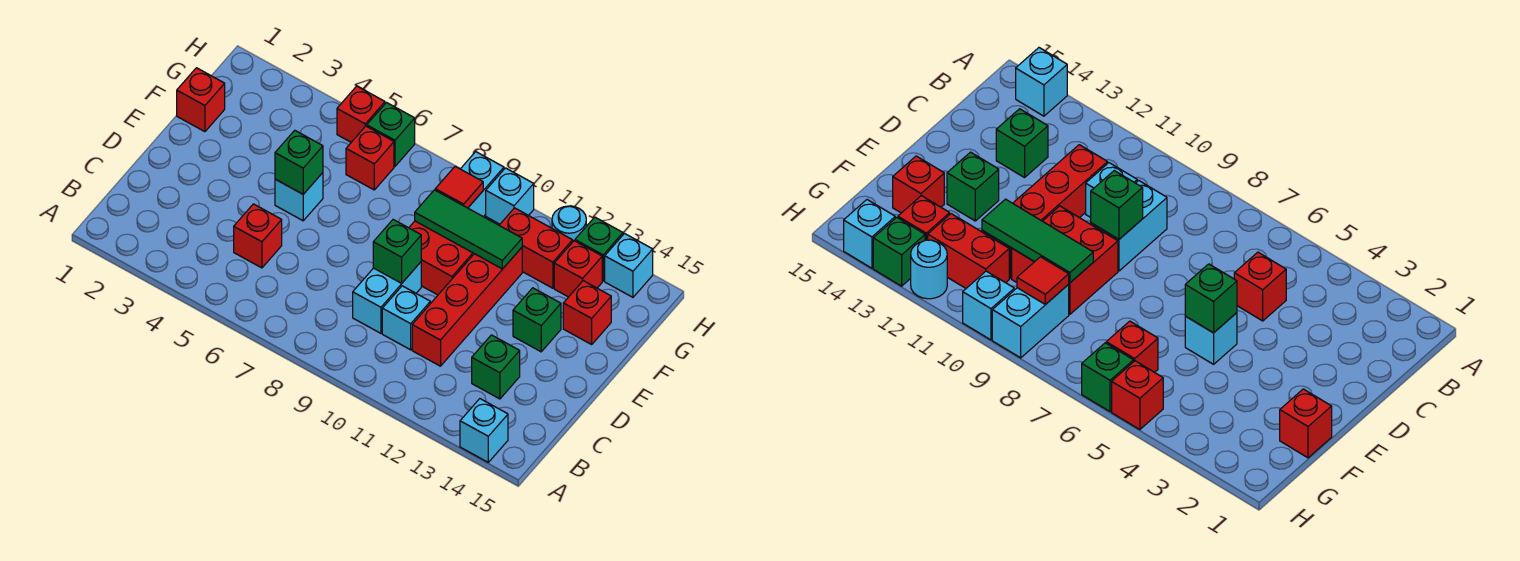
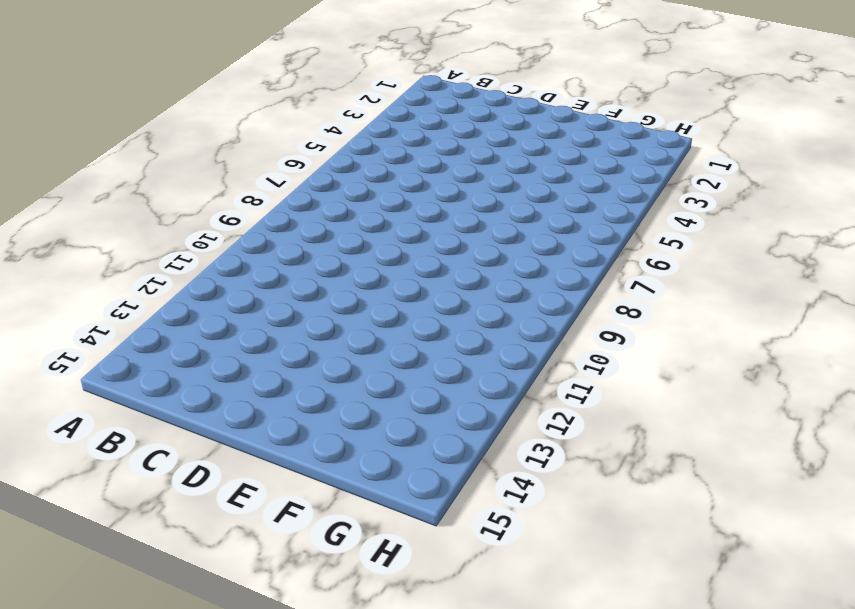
none -> cyan brick A14 level 1
none -> red brick C5 level 1
none -> cyan brick C9:D9 level 1

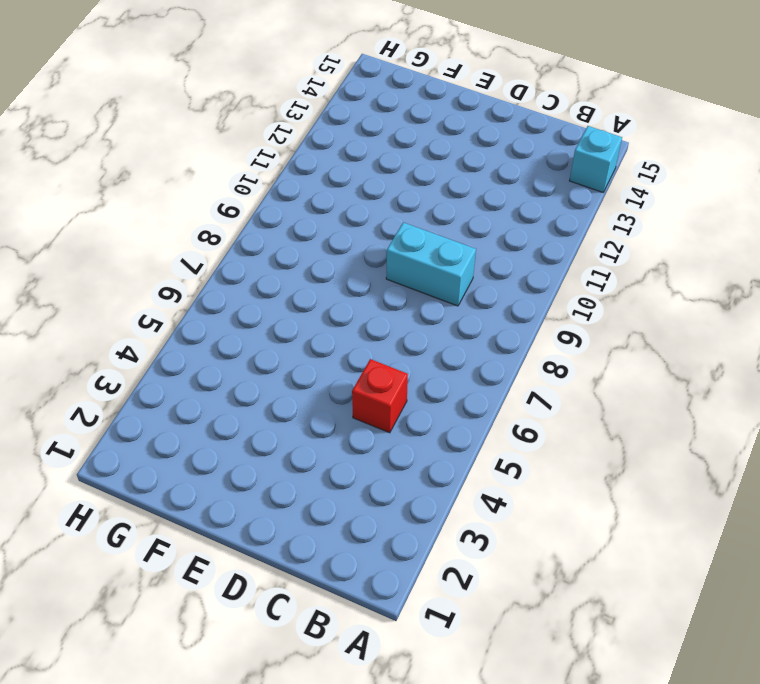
none -> cyan brick C10 level 1
none -> red brick C11:F11 level 1
none -> green brick C13 level 1

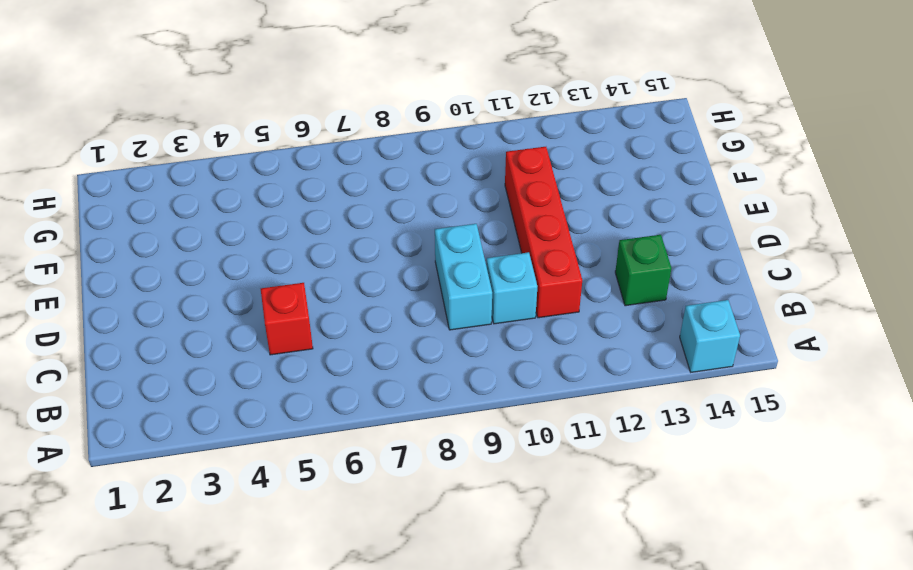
none -> cyan brick E5 level 1
none -> red brick E9:F10 level 1
none -> green brick E13 level 1

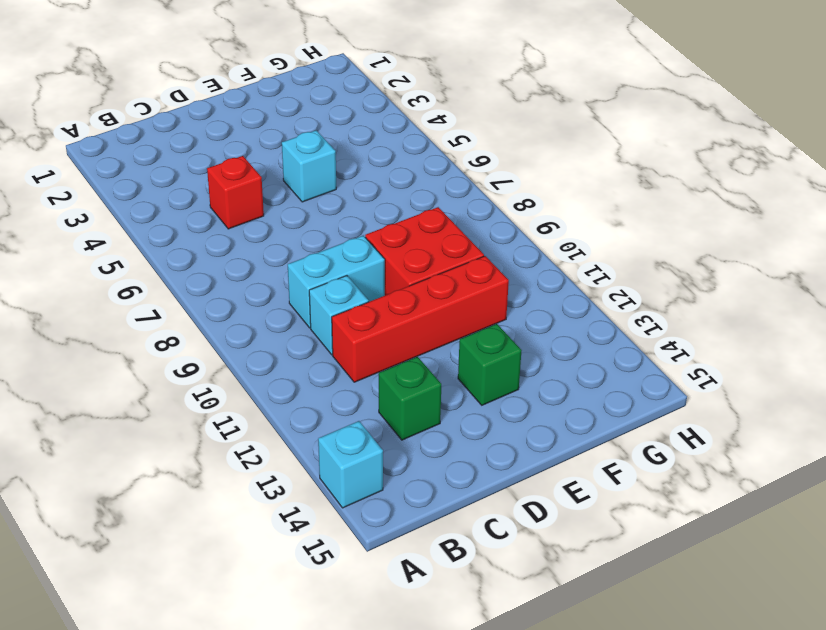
none -> red brick F1 level 1
none -> red brick F14 level 1
none -> red brick G6 level 1

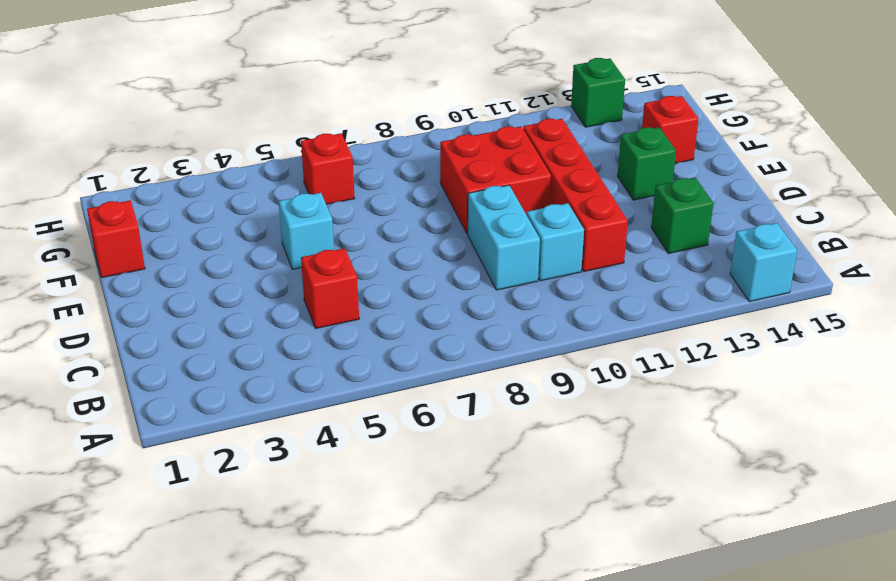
none -> cyan brick G9:H9 level 1
none -> red brick G11:G12 level 1
none -> red brick G13 level 1

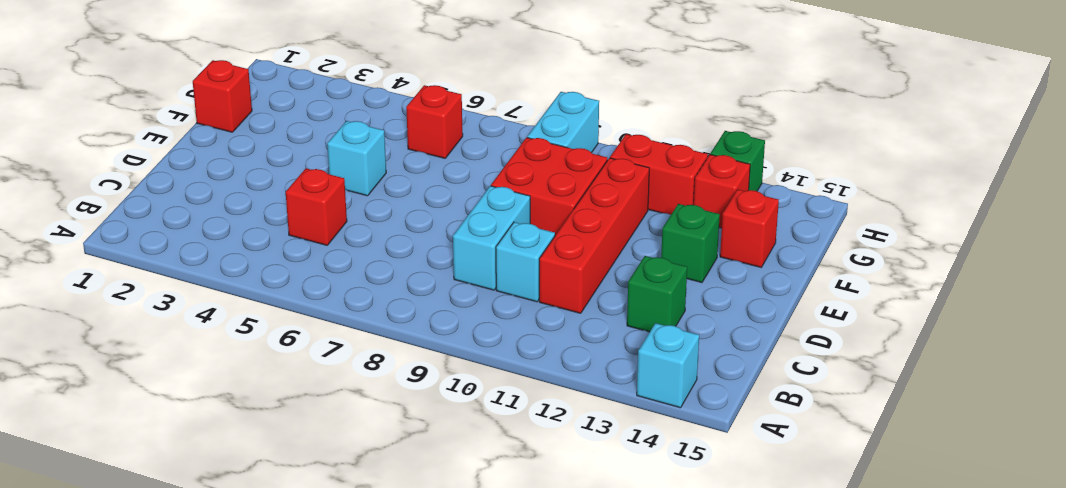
none -> red brick H5 level 1
none -> green brick H6 level 1
none -> cyan brick H10 level 1

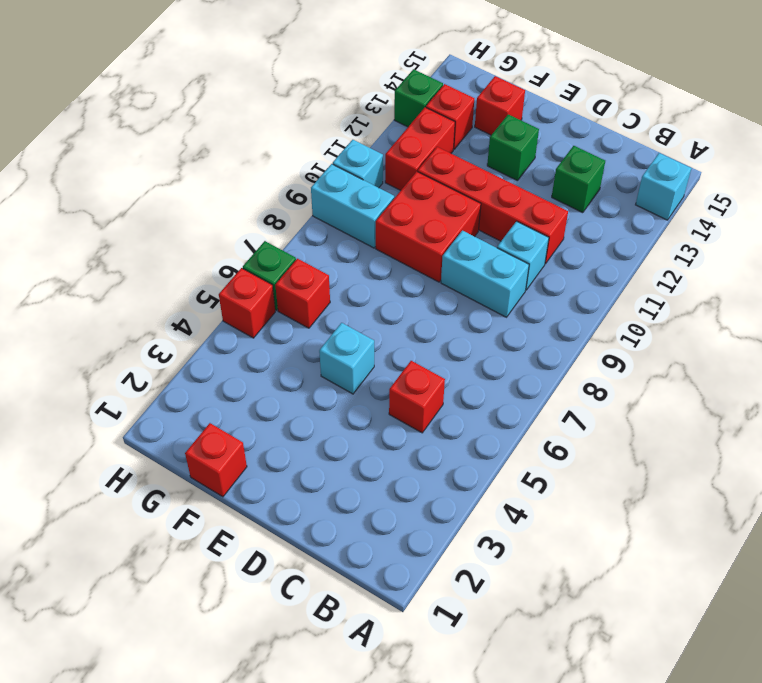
none -> cyan round brick H12 level 1
none -> cyan brick H14 level 1
none -> green brick D9 level 2

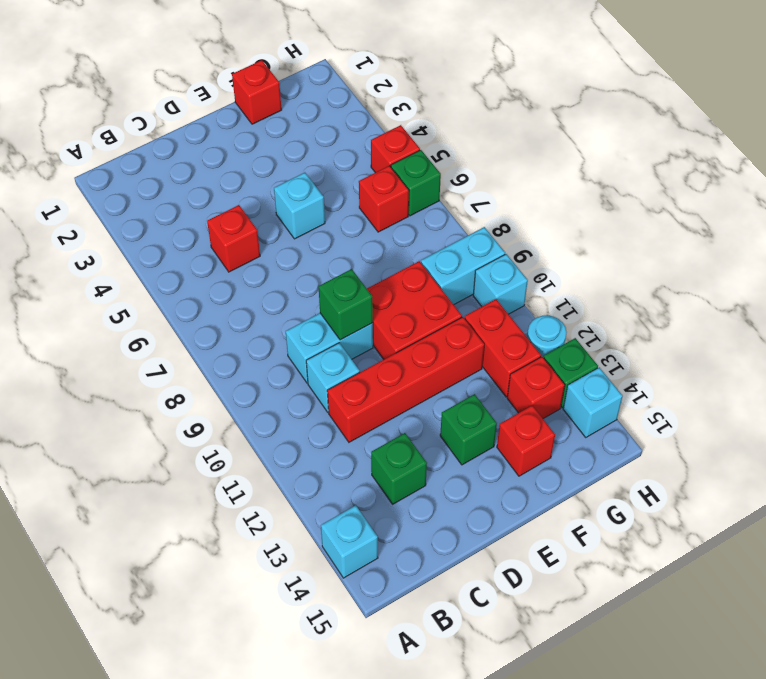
none -> green brick E5 level 2
none -> green tile F9:F11 level 2
none -> red tile G9 level 2

